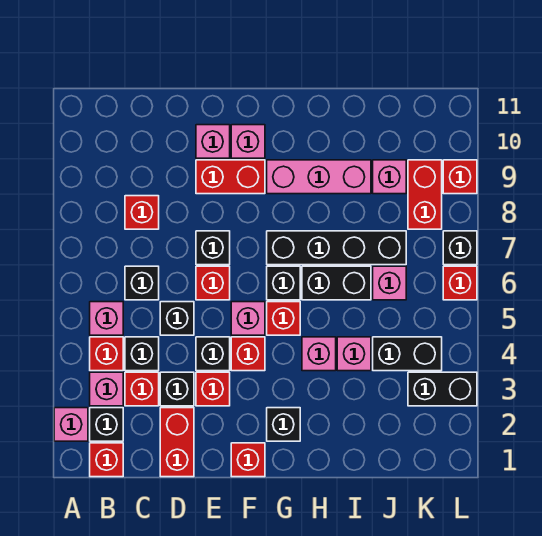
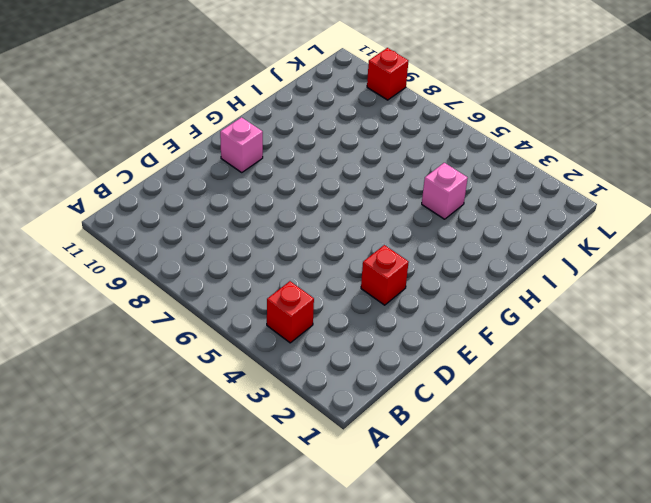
none -> pink brick A2 level 1
none -> red brick B1 level 1
none -> black brick B2 level 1
none -> pink brick B3 level 1

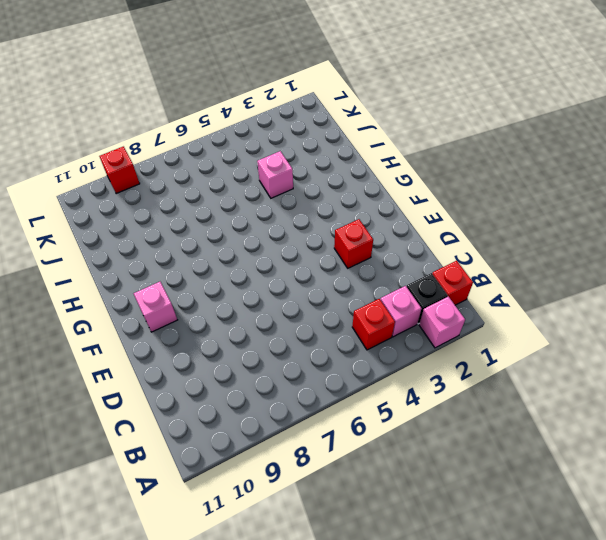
none -> pink brick B5 level 1
none -> red brick C3 level 1
none -> black brick C4 level 1
none -> black brick C6 level 1

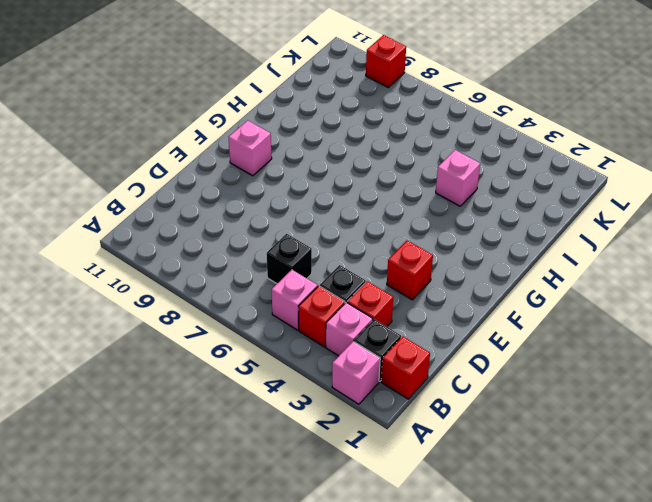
none -> red brick C8 level 1
none -> red brick D1:D2 level 1
none -> black brick D3 level 1
none -> black brick D5 level 1

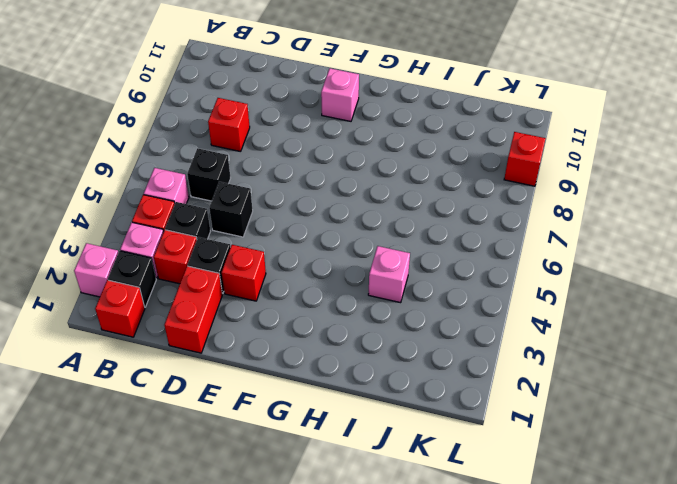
none -> black brick E4 level 1
none -> red brick E6 level 1
none -> black brick E7 level 1
none -> red brick E9:F9 level 1

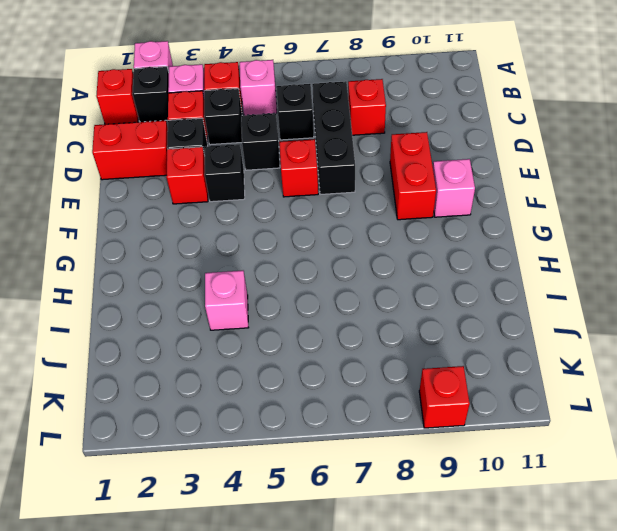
black brick C7:E7 level 1 -> black brick E7 level 1
none -> pink brick E10 level 1
none -> red brick F1 level 1
none -> red brick F4 level 1
none -> pink brick F5 level 1

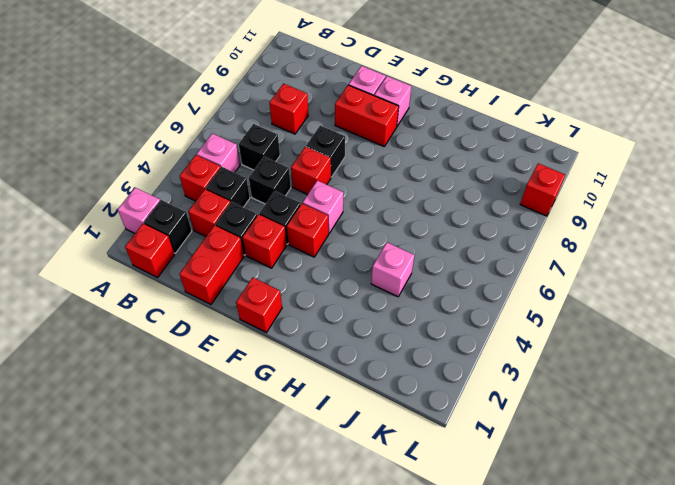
none -> pink brick B3 level 1
none -> black brick G2 level 1
none -> red brick G5 level 1
none -> black brick G6 level 1

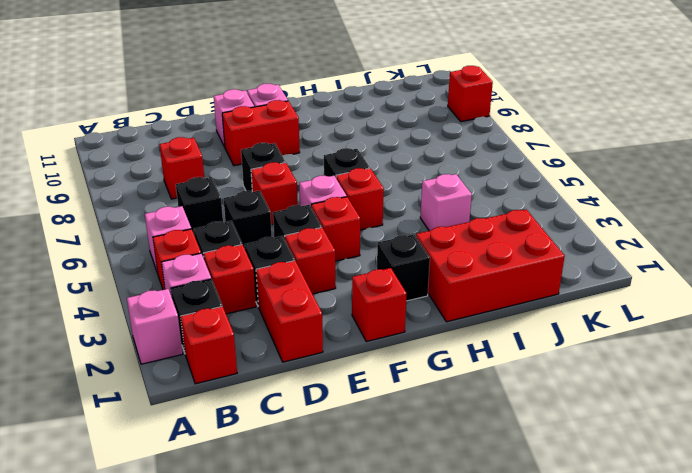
red brick H1:J2 level 1 -> none
none -> black brick G7:J7 level 1
none -> pink brick G9:I9 level 1
none -> pink brick H4 level 1
none -> black brick H6:I6 level 1

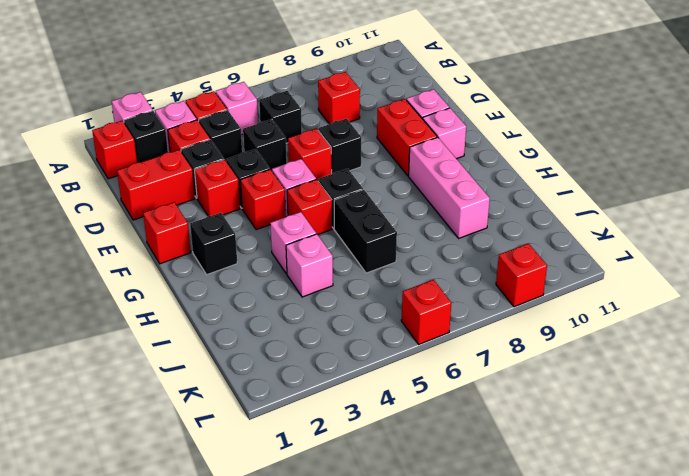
none -> black brick G7:J7 level 1
none -> black brick J4:K4 level 1
none -> pink brick J6 level 1
none -> pink brick J9 level 1

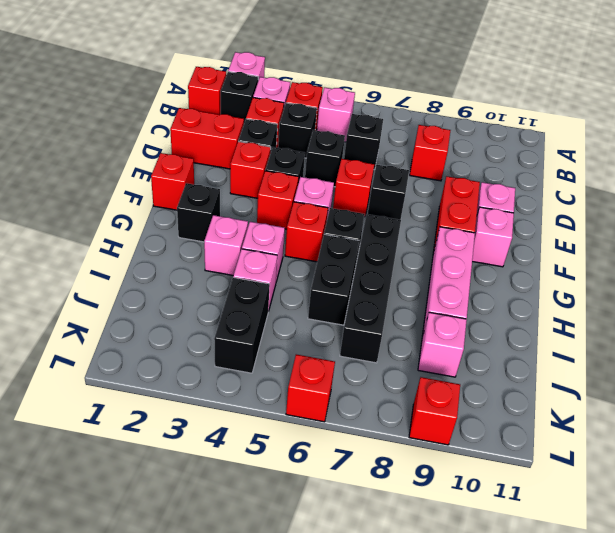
pink brick H3 level 1 -> pink brick J6 level 1
none -> black brick K3:L3 level 1
none -> red brick K8:K9 level 1
none -> black brick L7 level 1

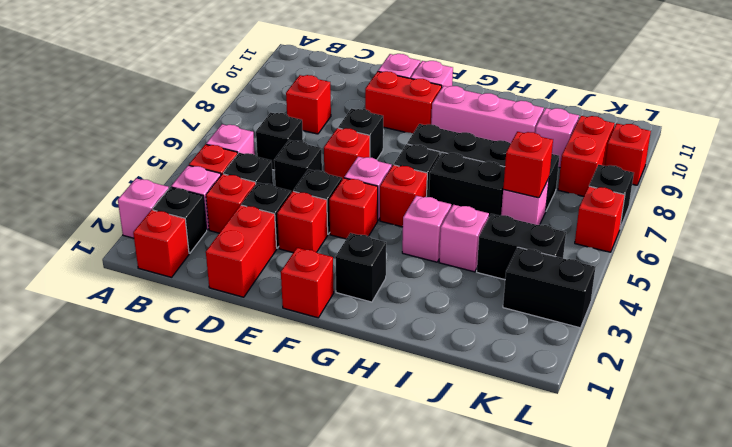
red brick J6 level 2 -> none

